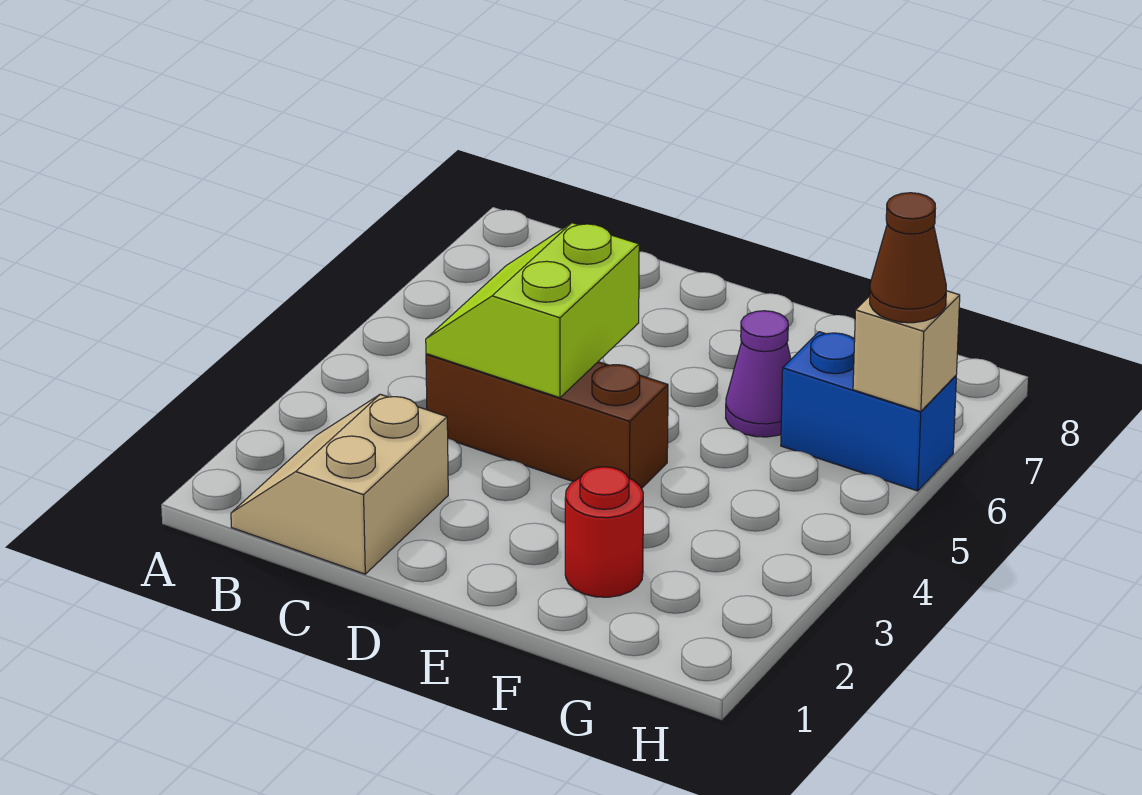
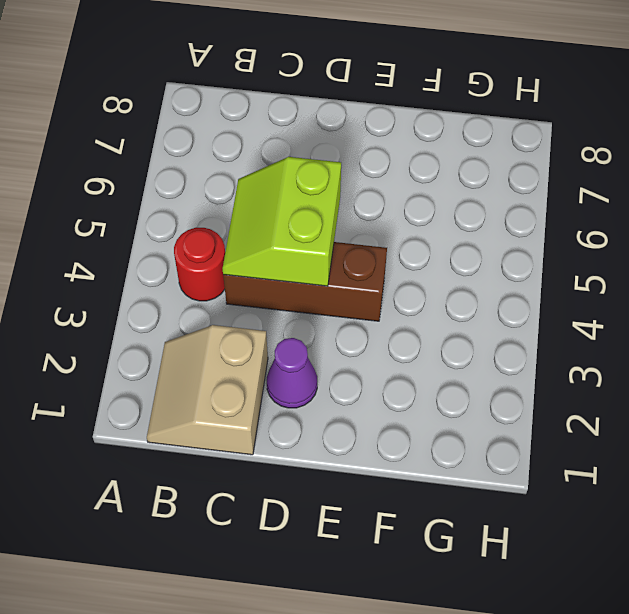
red round brick B4 level 1 -> red round brick F2 level 1
purple cone D2 level 1 -> purple cone F6 level 1
none -> blue brick G6:H6 level 1
none -> tan brick H6 level 2

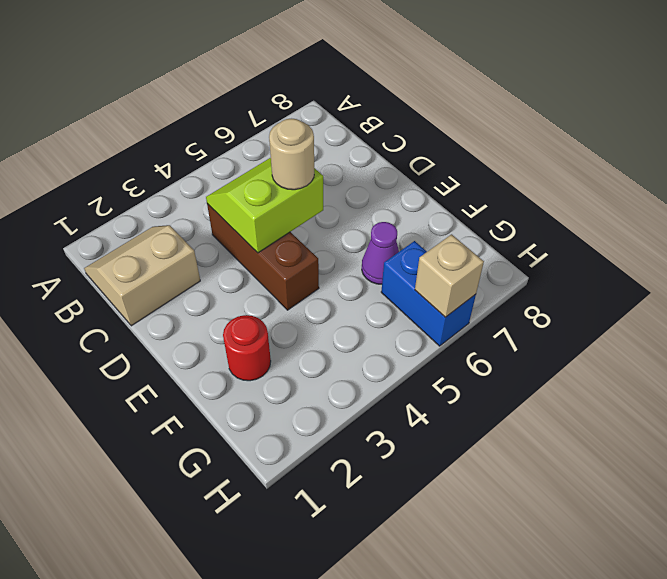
tan round brick D5 level 3 -> none
none -> brown cone H6 level 3

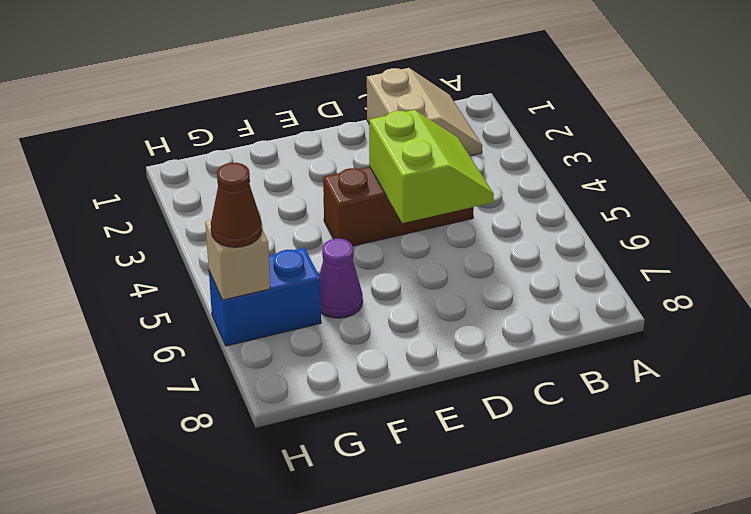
none -> red round brick F2 level 1

